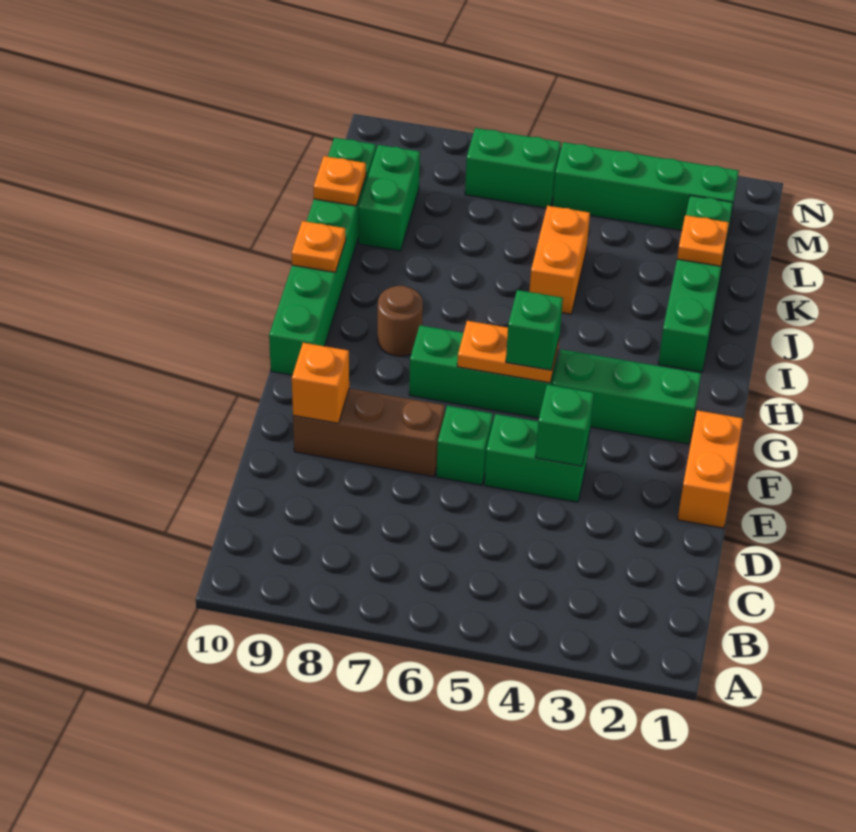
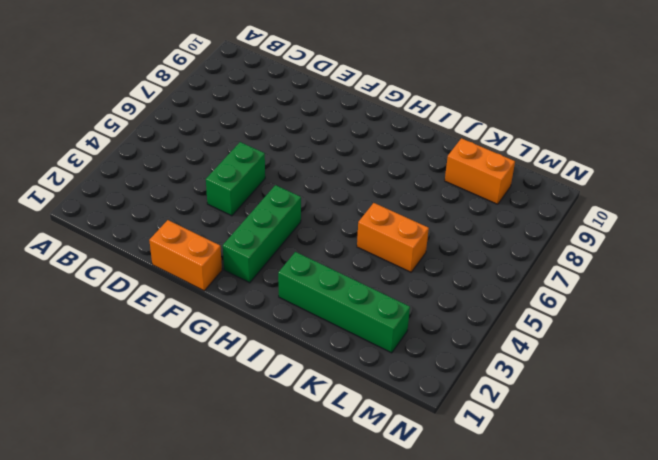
orange brick K9:L9 level 1 -> green brick K9:L9 level 1
none -> green brick E6 level 1
none -> brown brick E7:E9 level 1
none -> green brick G5:G7 level 1

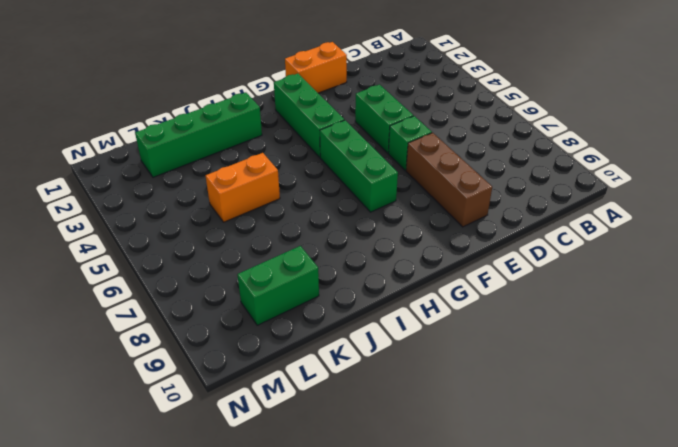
none -> green brick G10:L10 level 1
none -> brown round brick H8 level 1
none -> green brick M2:M5 level 1

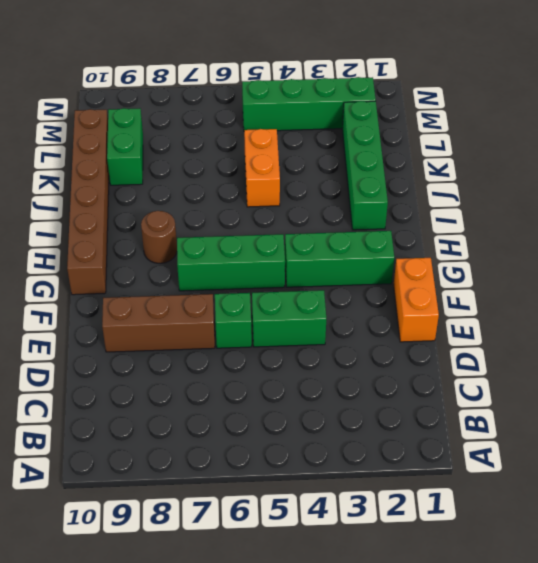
brown brick G10:L10 level 1 -> green brick G10:L10 level 1
none -> green brick M6:M7 level 1
none -> green brick E4 level 2
none -> orange brick E9 level 2

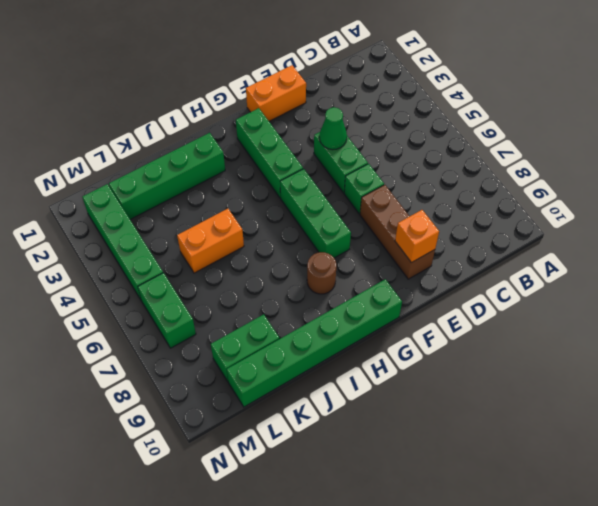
green cone E4 level 2 -> green brick E4 level 2
none -> orange plate G5:G6 level 2
none -> orange plate I10 level 2
none -> orange plate K2 level 2

